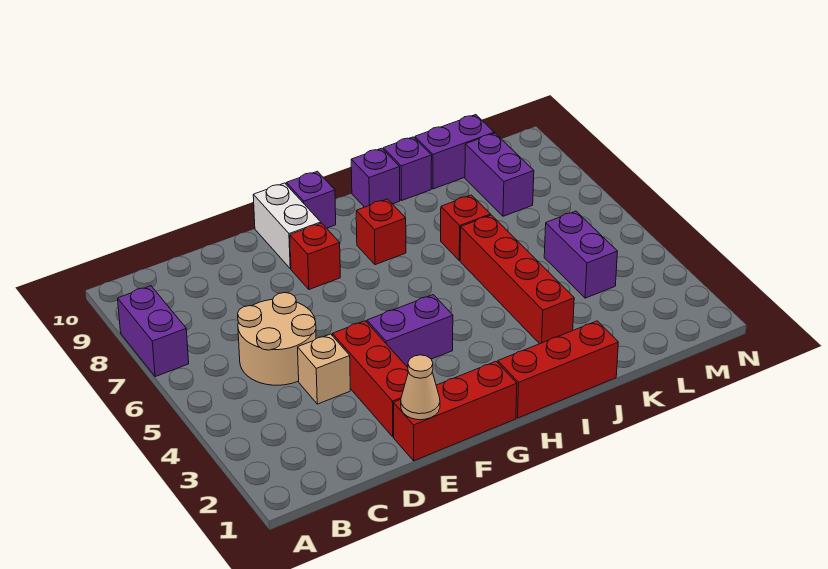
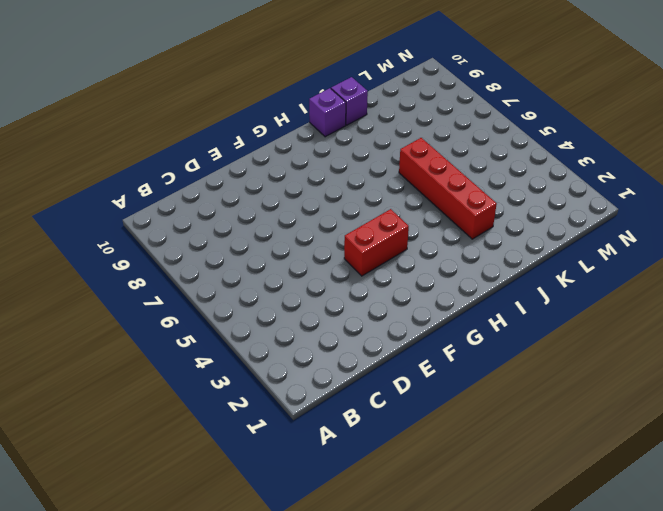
red brick F4:G4 level 1 -> purple brick F4:G4 level 1
none -> purple brick A7:A8 level 1
none -> tan round brick C5:D6 level 1
none -> tan brick D4 level 1

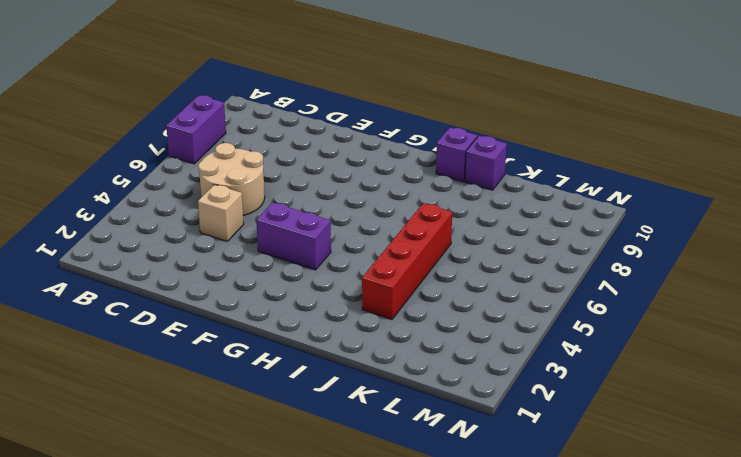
none -> red brick E1:G1 level 1
none -> red brick E2:E4 level 1
none -> red brick F8 level 1

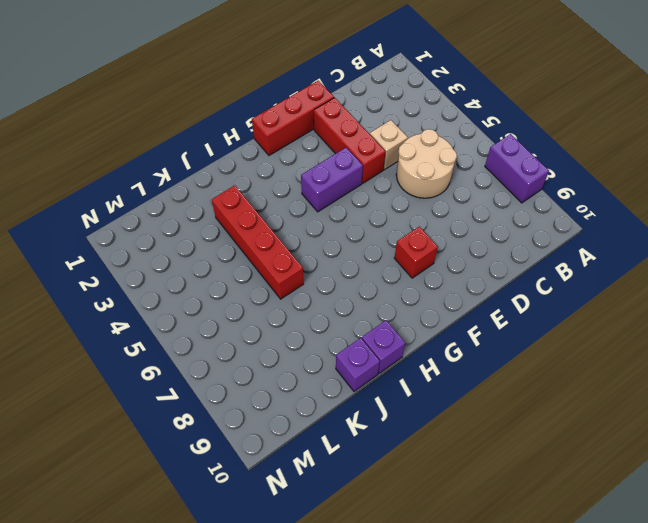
none -> white brick F9:F10 level 1
none -> purple brick G10 level 1
none -> red brick H1:J1 level 1

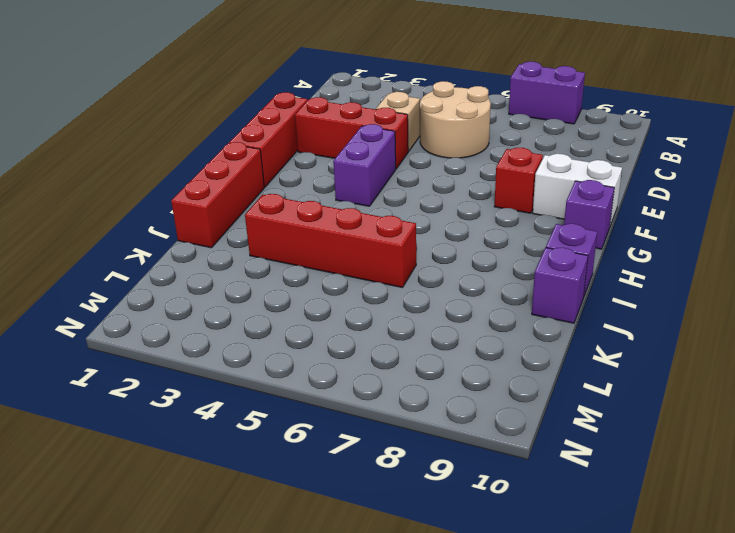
none -> red brick H8 level 1
none -> red brick J7 level 1
none -> purple brick K10:L10 level 1

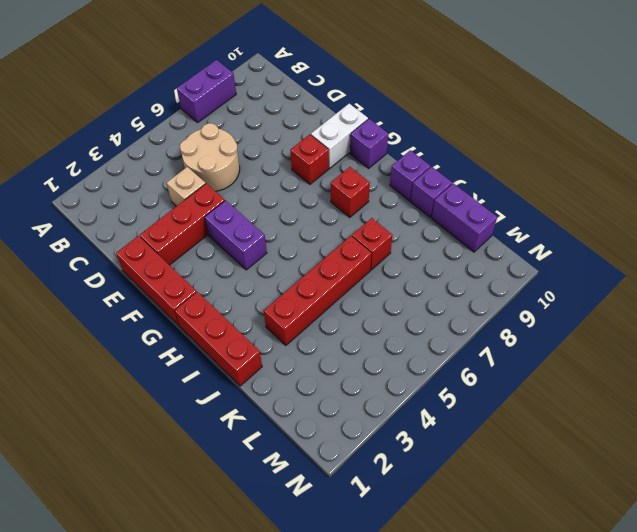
none -> purple brick L4:L5 level 1
none -> purple brick L8:L9 level 1
none -> tan cone E1 level 2

